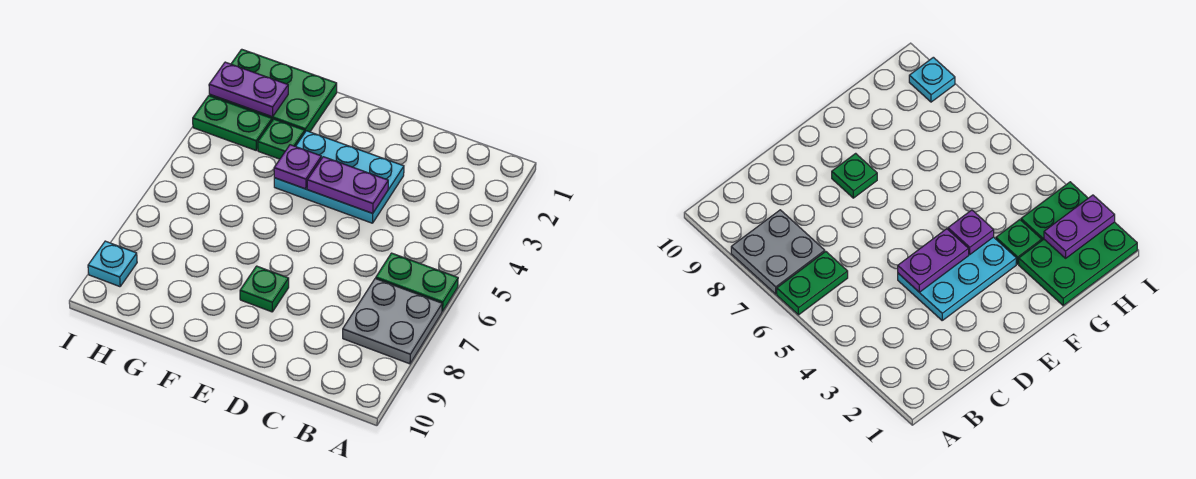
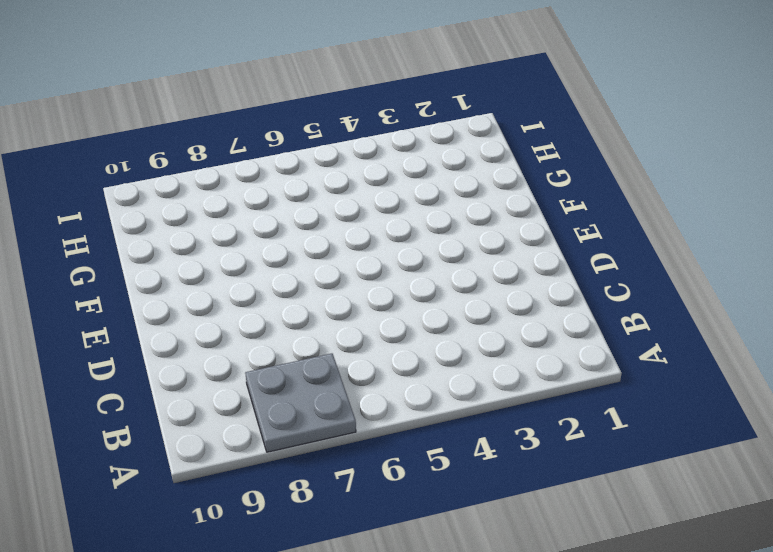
none -> green plate A6:B6 level 1
none -> cyan plate D3:F4 level 1

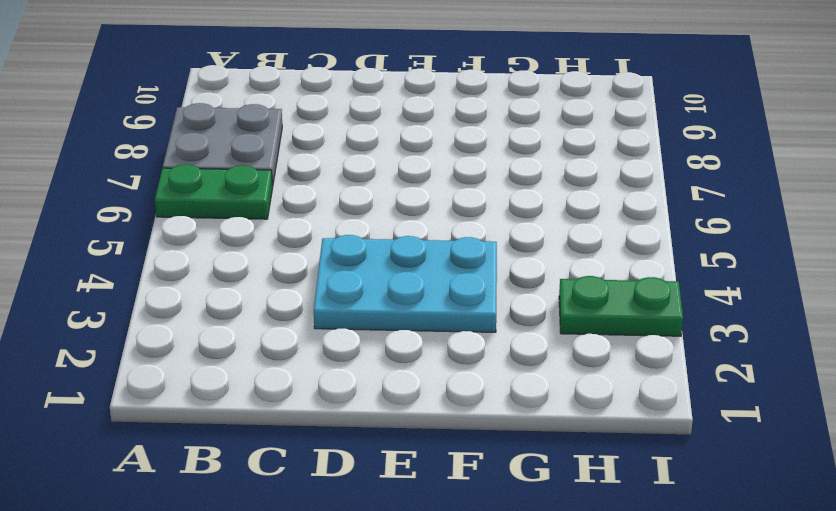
none -> green plate E8 level 1
none -> green plate G1:I2 level 1

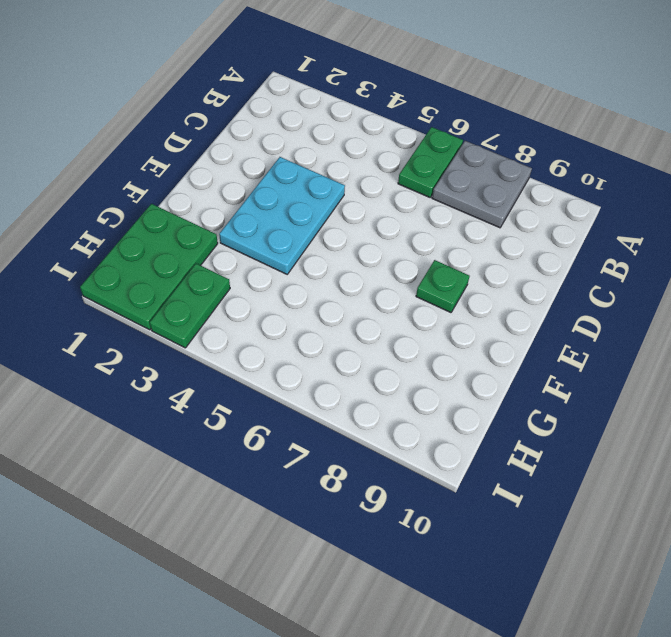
none -> green plate G3 level 1
none -> cyan plate I9 level 1

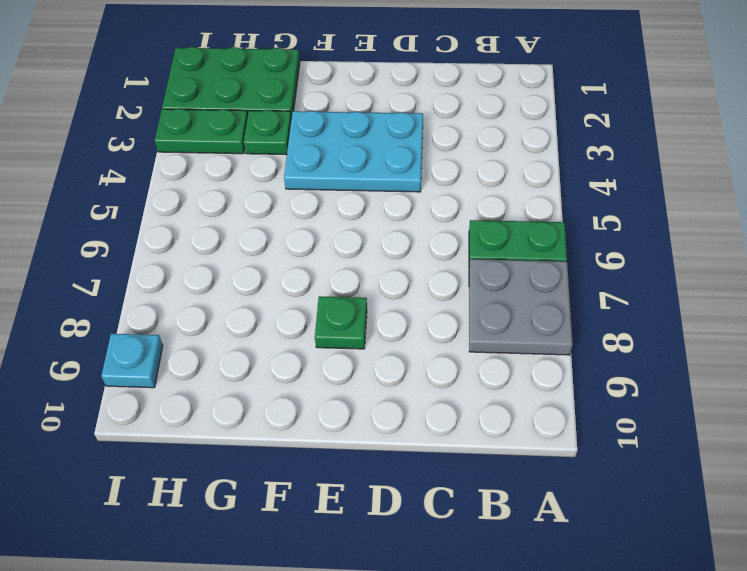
none -> purple plate D4:E4 level 2
none -> purple plate F4 level 2

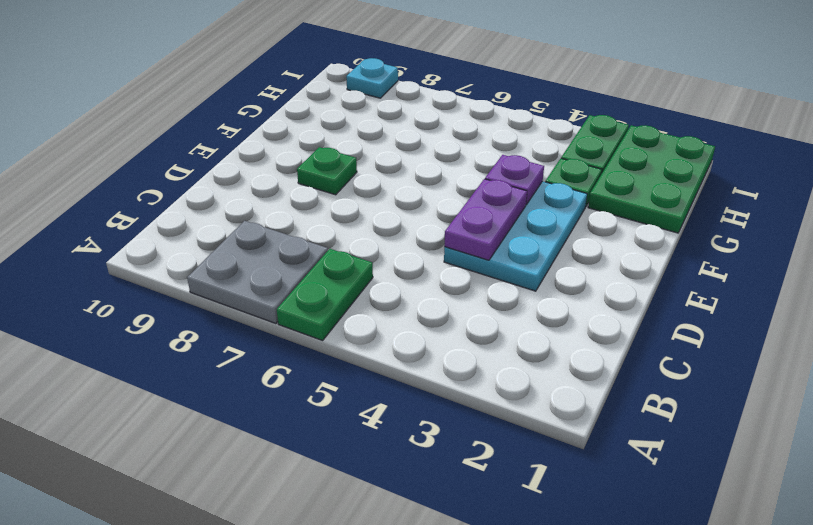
none -> purple plate H2:I2 level 2

